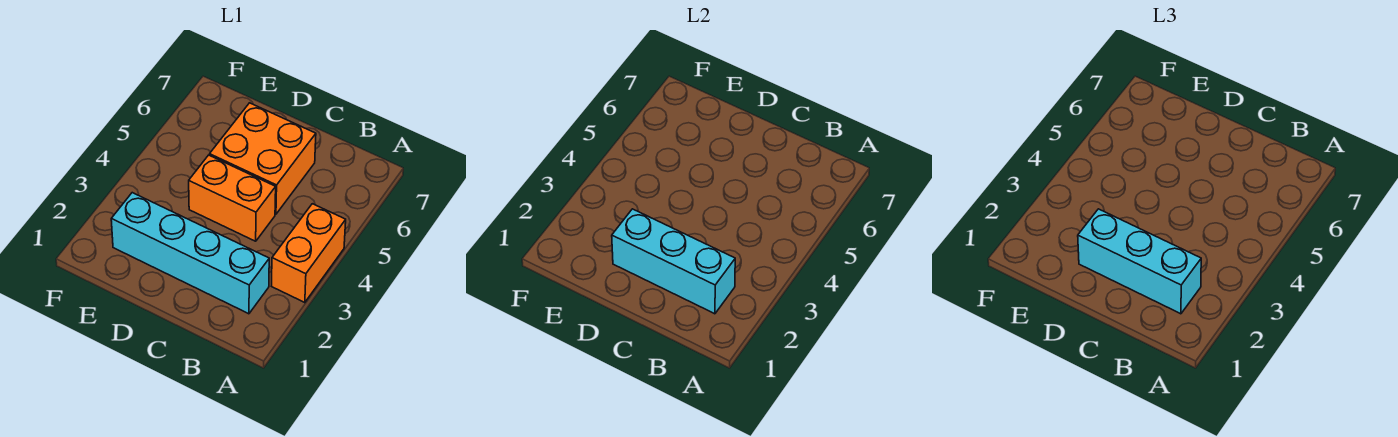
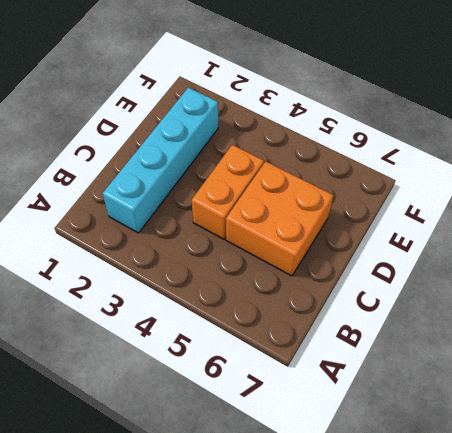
none -> orange brick A3:A4 level 1
none -> cyan brick B2:D2 level 2

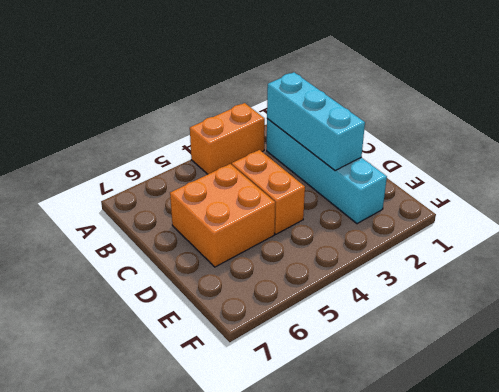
none -> cyan brick B2:D2 level 3

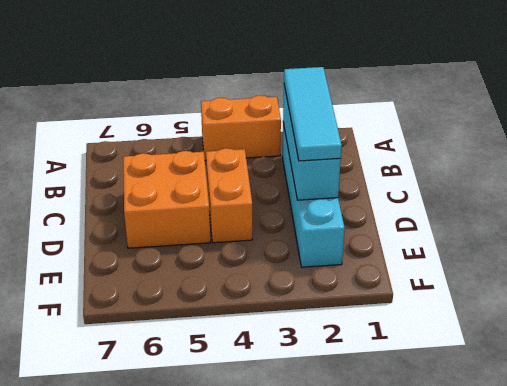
cyan tile B2:D2 level 3 -> cyan brick B2:D2 level 3

